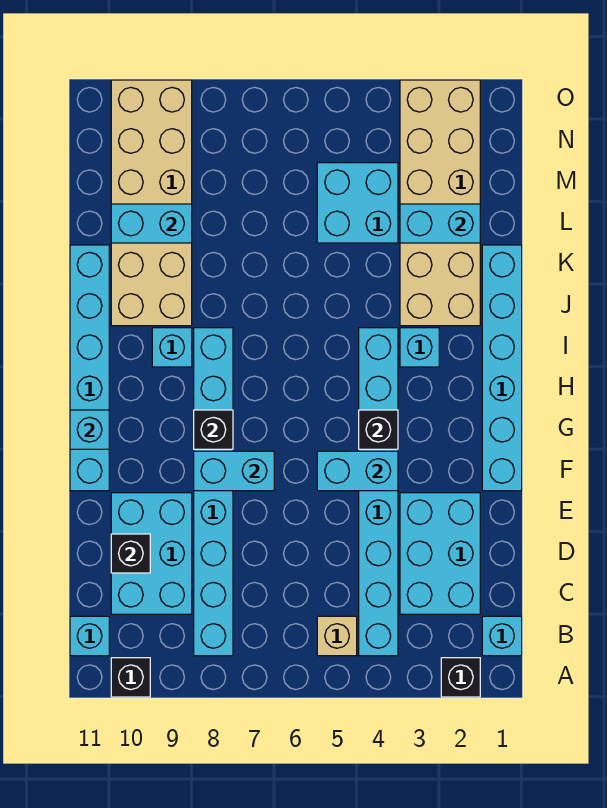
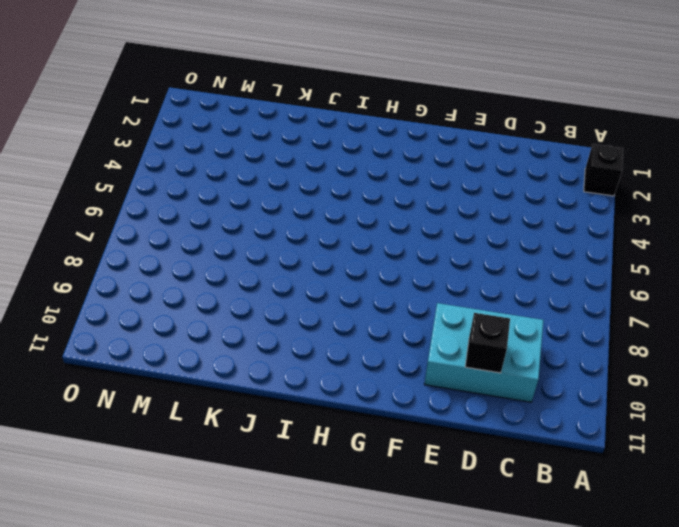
none -> black brick A10 level 1
none -> cyan brick B1 level 1
none -> cyan brick B4:I4 level 1

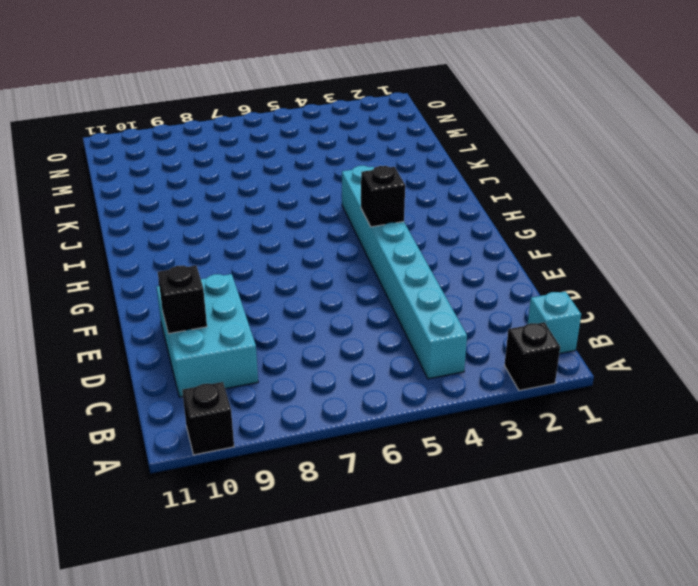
none -> tan brick B5 level 1
none -> cyan brick B8:I8 level 1
none -> cyan brick B11 level 1

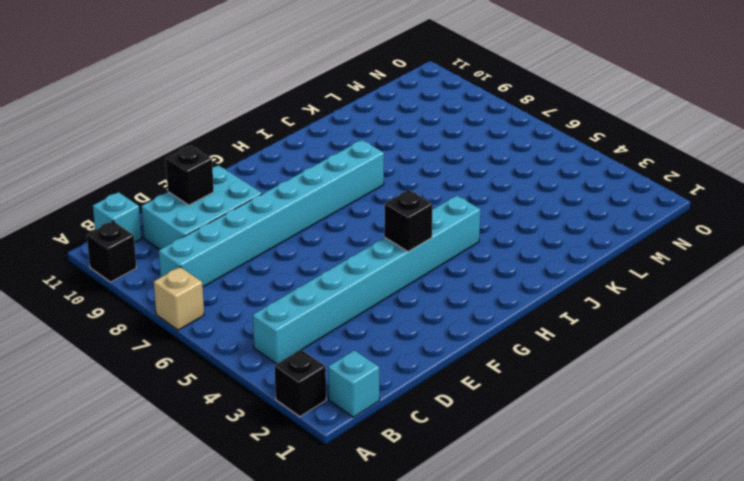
tan brick A7 level 1 -> tan brick B5 level 1
none -> cyan brick C2:E3 level 1
none -> cyan brick F1:K1 level 1
none -> cyan brick F11:K11 level 1

